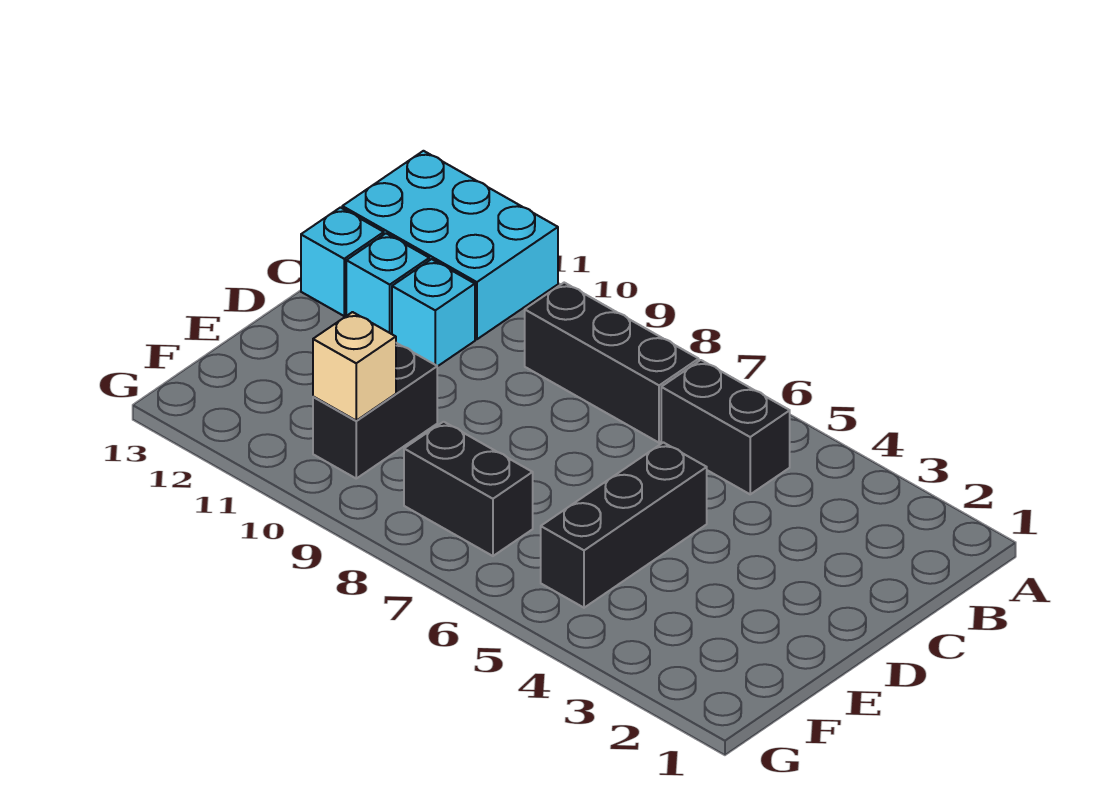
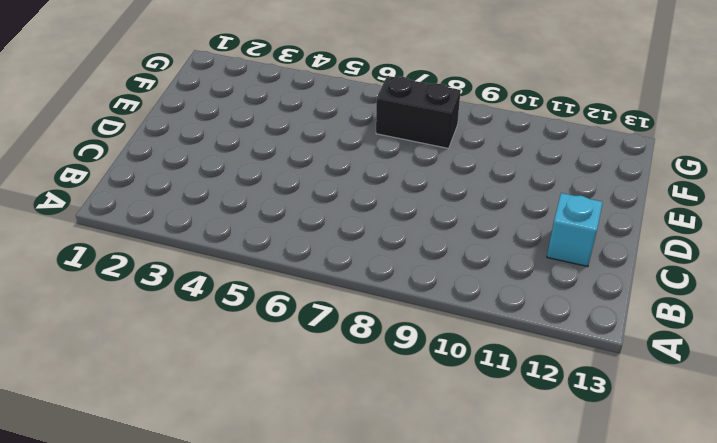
none -> cyan brick A11:B13 level 1
none -> black brick B5:B6 level 1

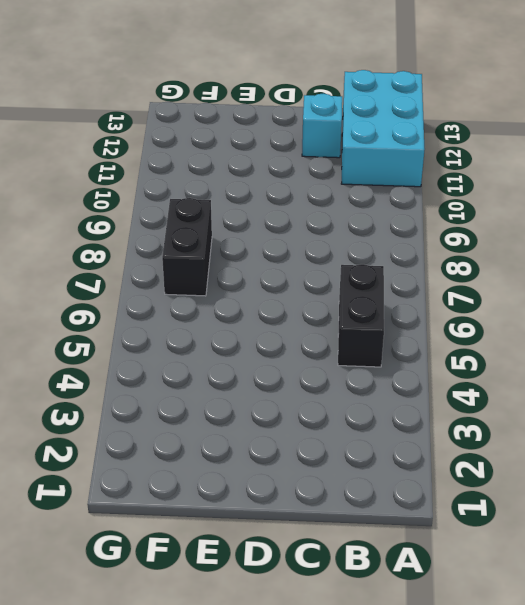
none -> black brick B7:B9 level 1
none -> cyan brick C11 level 1

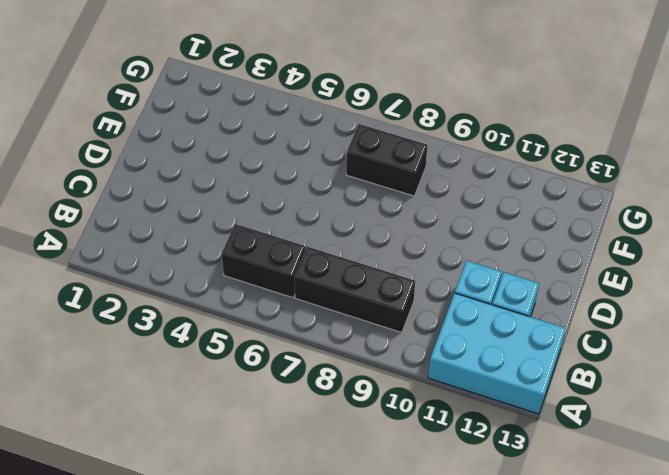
none -> cyan brick C13 level 1
none -> black brick D5:F5 level 1

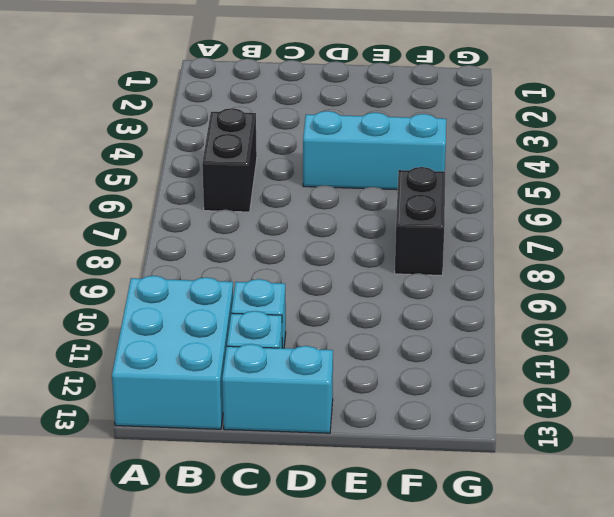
cyan brick C13:D13 level 1 -> cyan brick C13 level 1
cyan brick D5:F5 level 1 -> black brick D5:F5 level 1
none -> black brick B7:B9 level 1
none -> black brick E10:F10 level 1

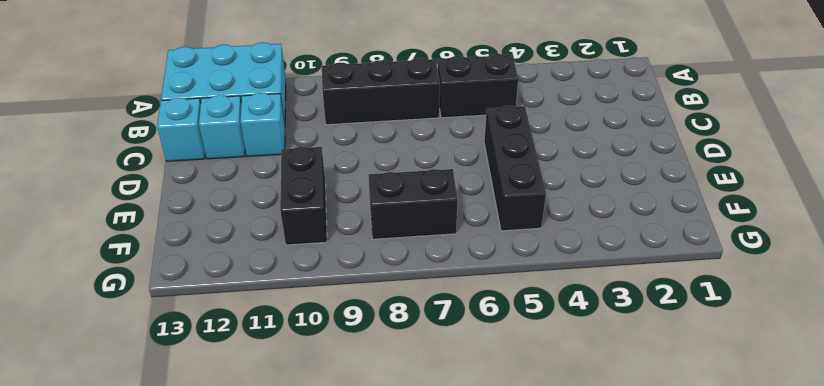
none -> tan brick F10 level 2

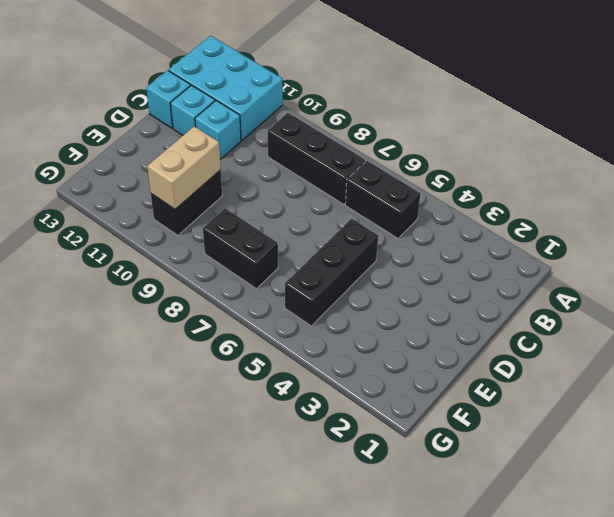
tan brick E10:F10 level 2 -> tan brick F10 level 2

